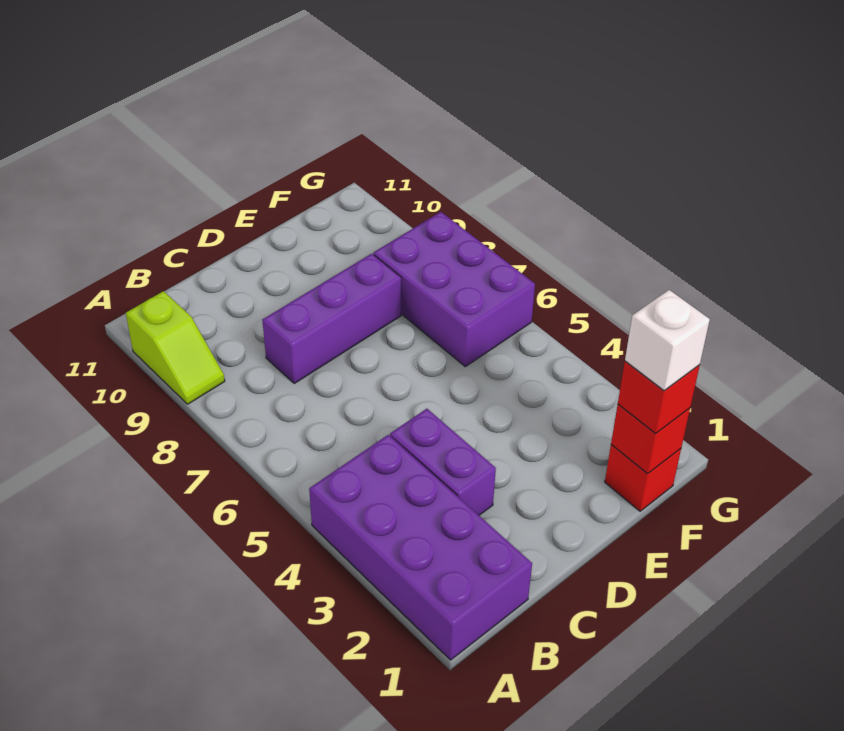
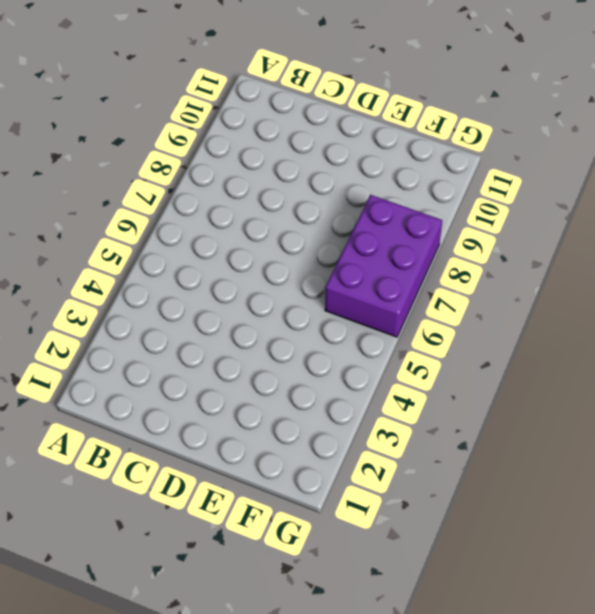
none -> purple brick A1:B4 level 1
none -> lime slope A9:A10 level 1 top 10

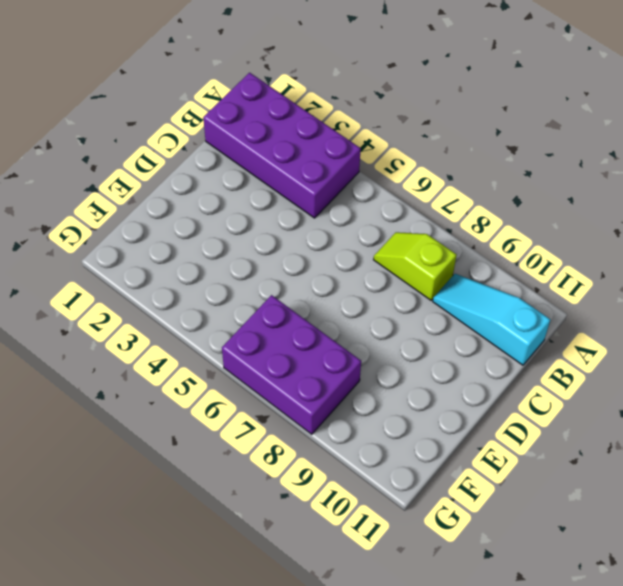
lime slope B7:B8 level 1 top 8 -> lime slope A9:A10 level 1 top 10
cyan slope B9:B11 level 1 top 11 -> none
none -> purple brick C3:C4 level 1
none -> purple brick C8:E8 level 1

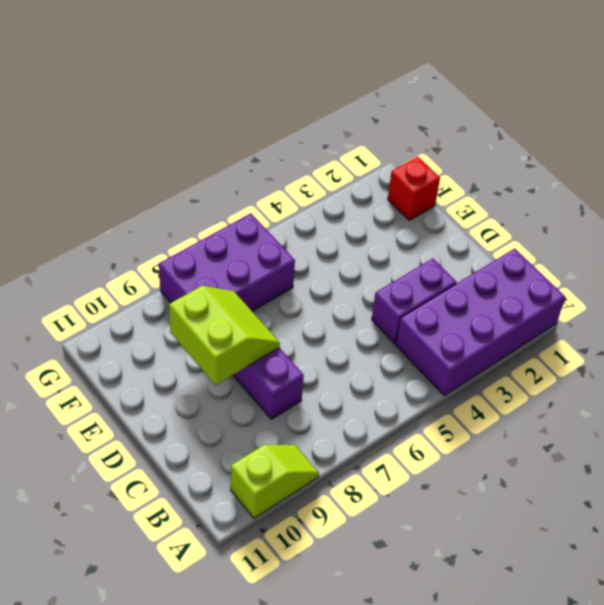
lime slope D8:E9 level 2 top 9 -> none
none -> red brick F1 level 2
none -> red brick F1 level 3

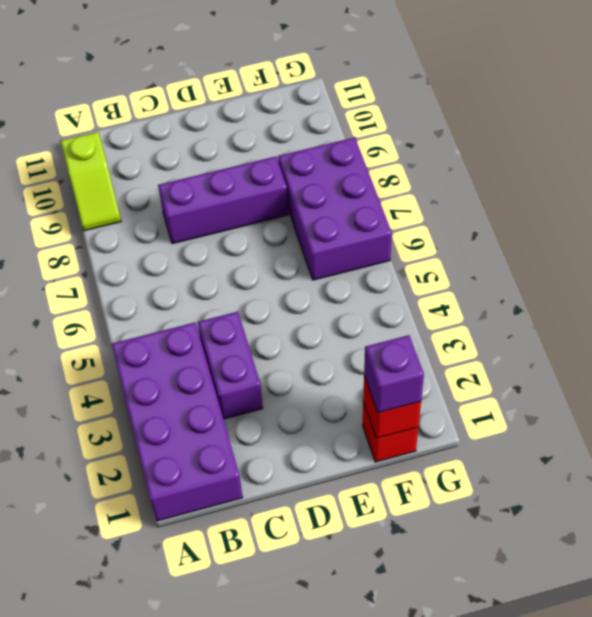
purple brick F1 level 3 -> red brick F1 level 3
none -> white brick F1 level 4

